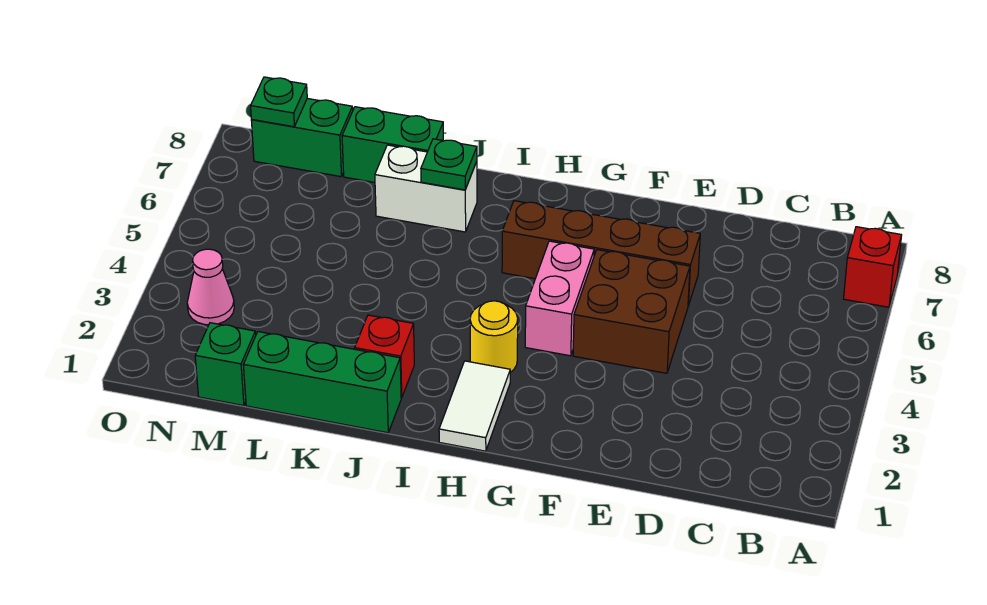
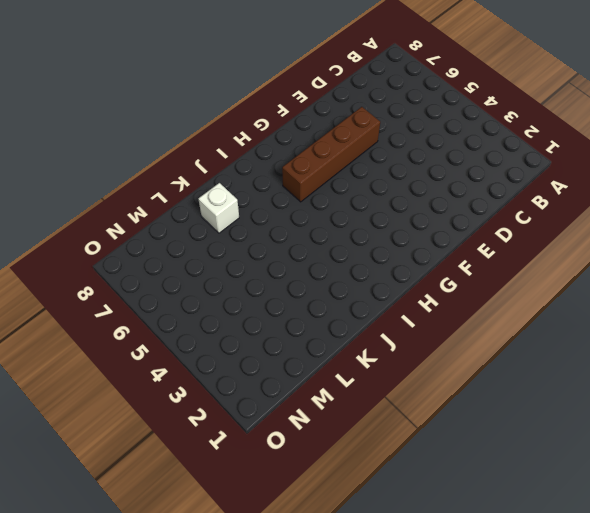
white brick K7 level 1 -> white brick J7:K7 level 1
none -> red brick A7 level 1
none -> brown brick E4:F5 level 1
none -> pink brick G4:G5 level 1

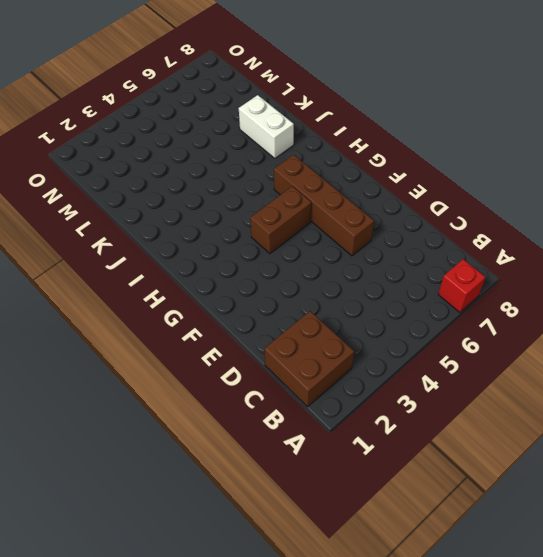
brown brick B1:C2 level 1 -> brown brick E4:F5 level 1
brown brick G4:G5 level 1 -> pink brick G4:G5 level 1
none -> white tile H1:H2 level 1
none -> yellow round brick H3 level 1
none -> green brick J1:L1 level 1

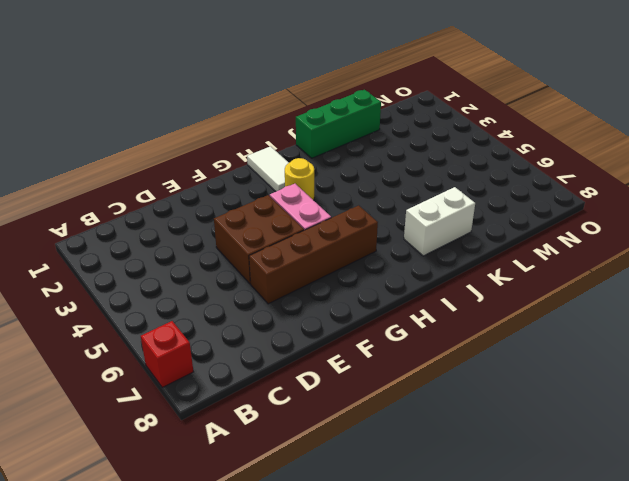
none -> red brick J2 level 1
none -> green brick K8:L8 level 1
none -> green brick M1 level 1

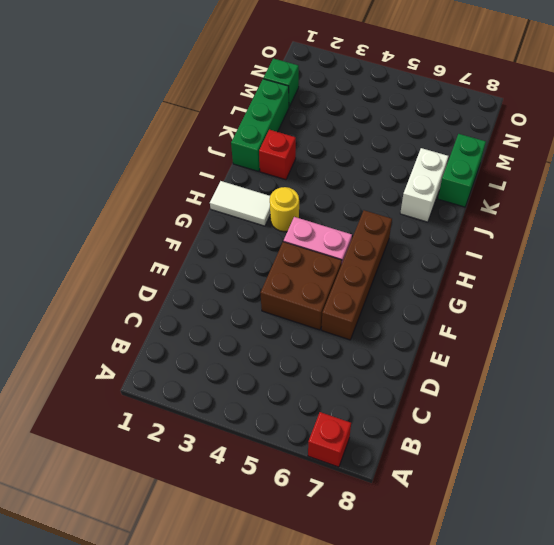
none -> green brick M8:N8 level 1
none -> pink cone N3 level 1
none -> green plate J7 level 2

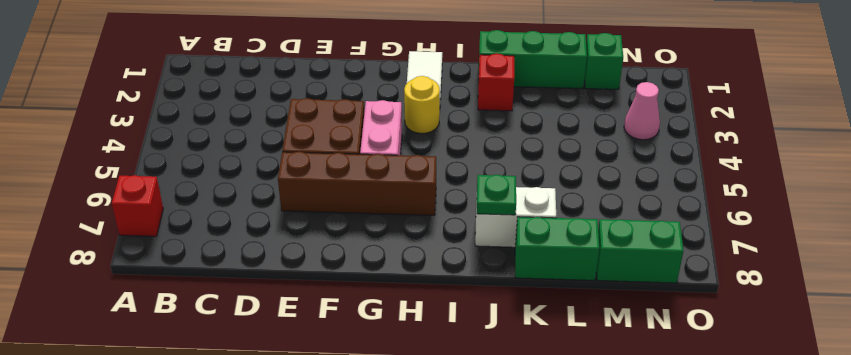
none -> green plate N8 level 2

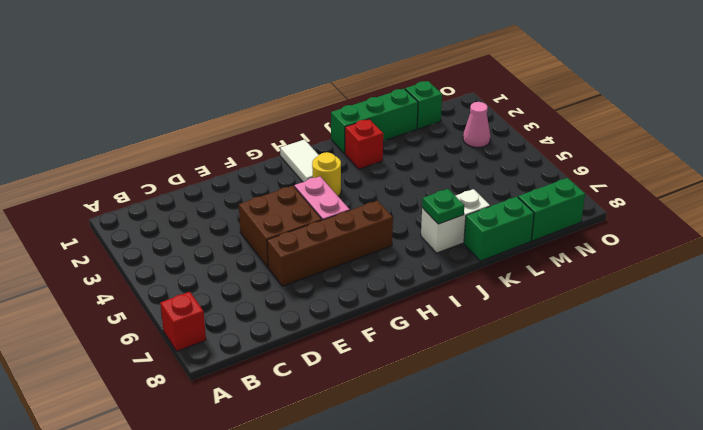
none -> green plate N8 level 2

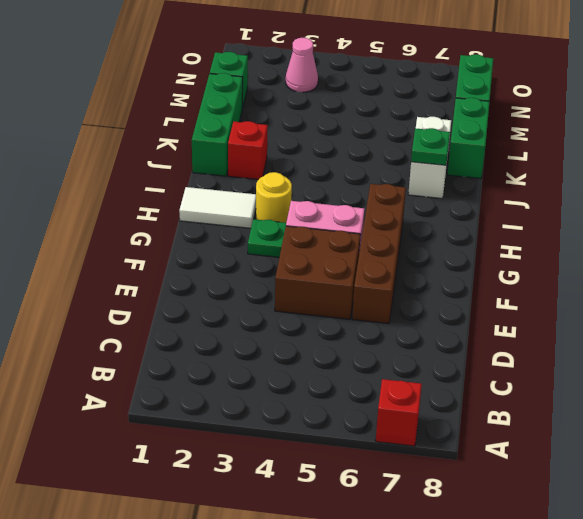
green plate G3 level 1 -> green plate N8 level 2

